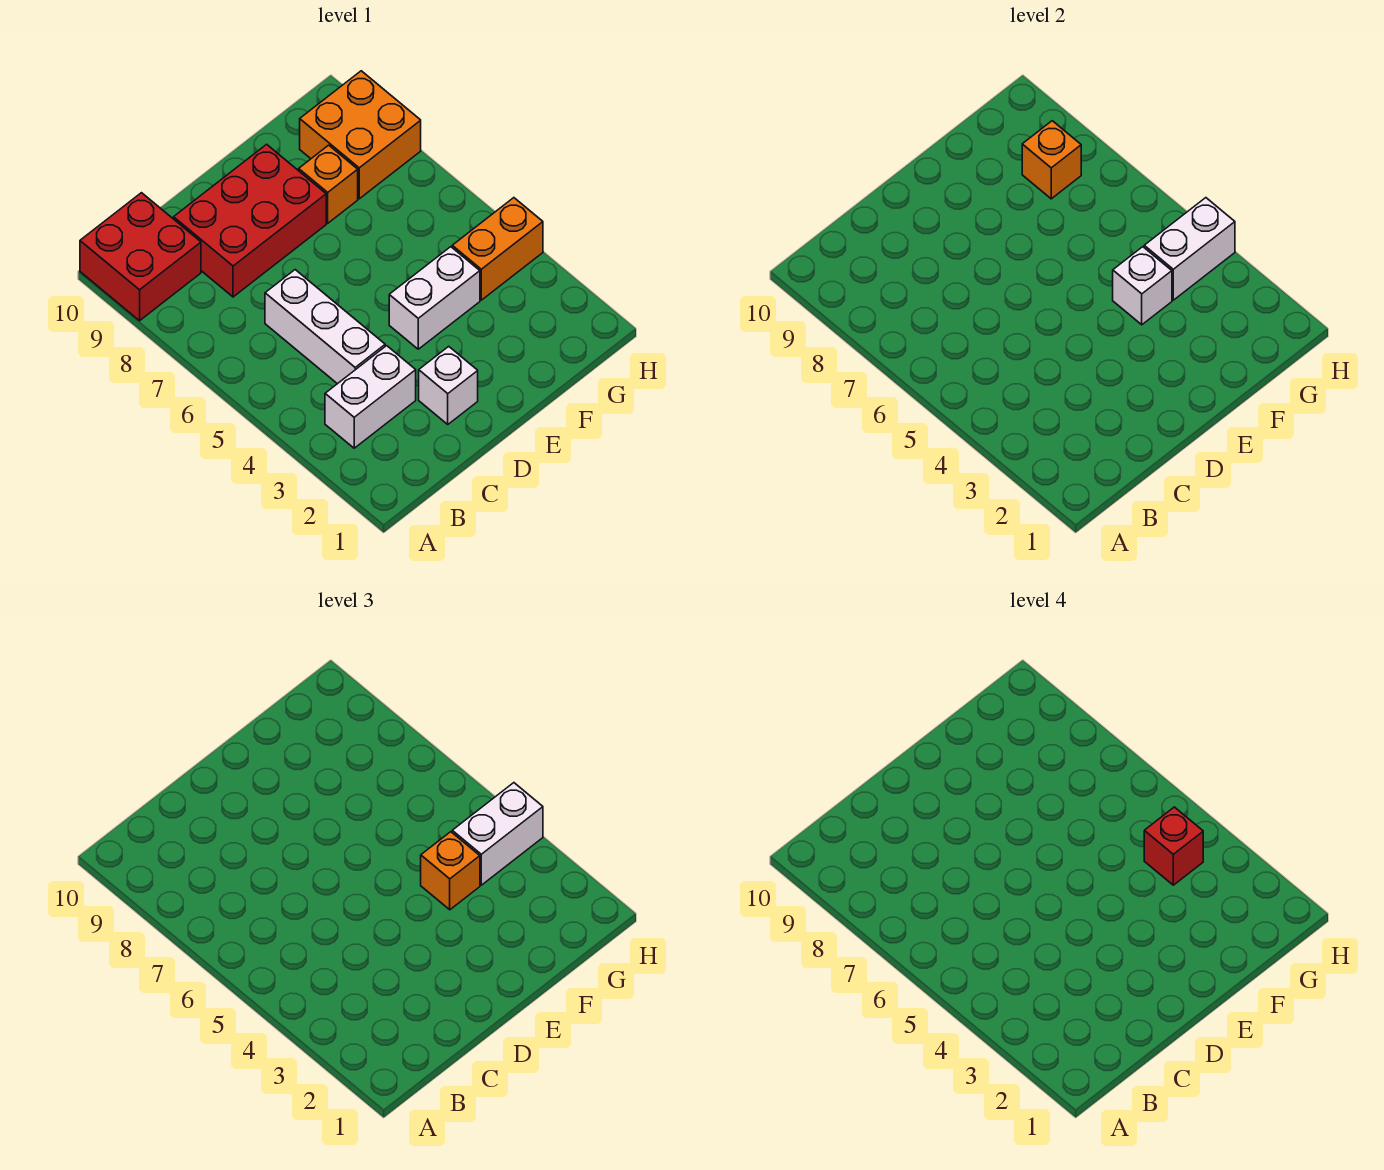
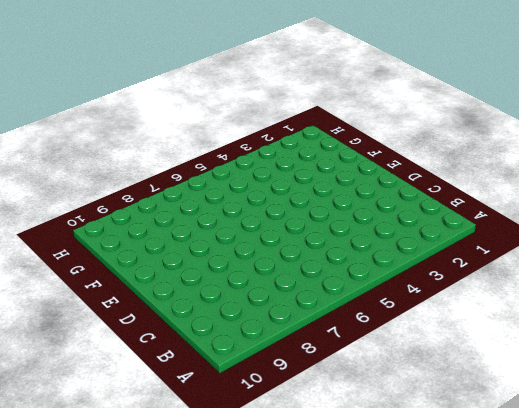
none -> red brick A9:B10 level 1
none -> white brick B3:C3 level 1
none -> white brick C4:C6 level 1

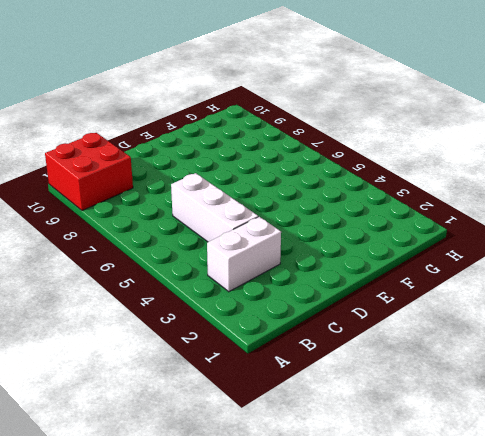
none -> red brick C8:E9 level 1
none -> white brick D2 level 1
none -> white brick E4:F4 level 1

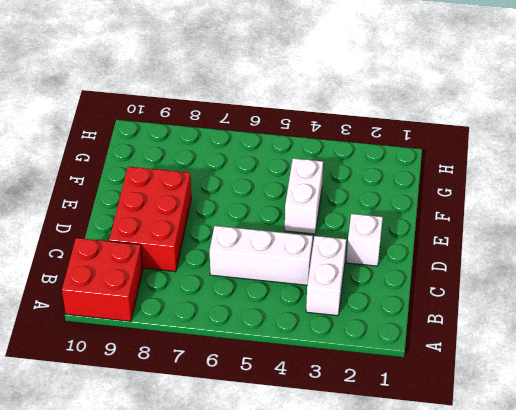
none -> orange brick F8 level 1
none -> orange brick G4:H4 level 1
none -> orange brick G8:H9 level 1

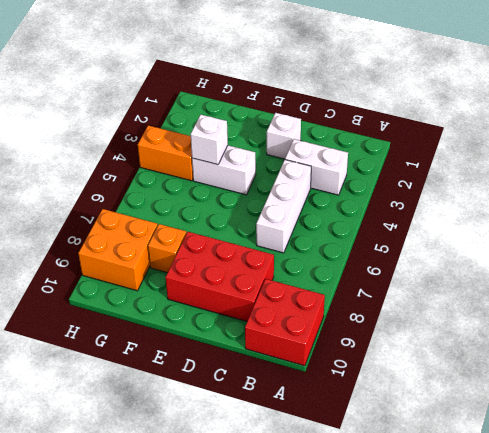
none -> white brick G4:H4 level 2
none -> orange brick G8 level 2
none -> orange brick F4 level 3

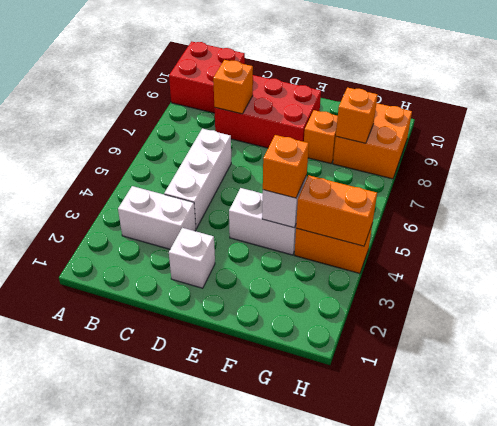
orange brick C8 level 2 -> none
orange brick G4:H4 level 2 -> white brick G4:H4 level 2
none -> white brick G4:H4 level 3
none -> red brick G4 level 4

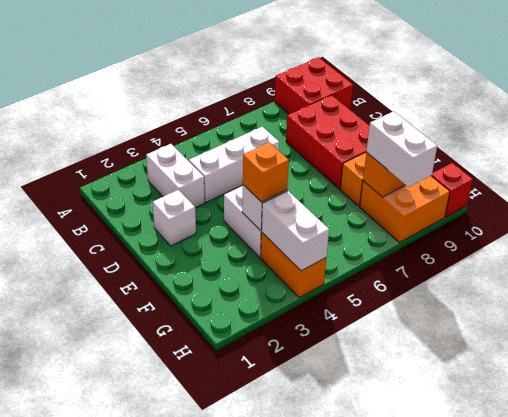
white brick G8:H8 level 3 -> white brick G4:H4 level 3
red brick H10 level 1 -> red brick G4 level 4

